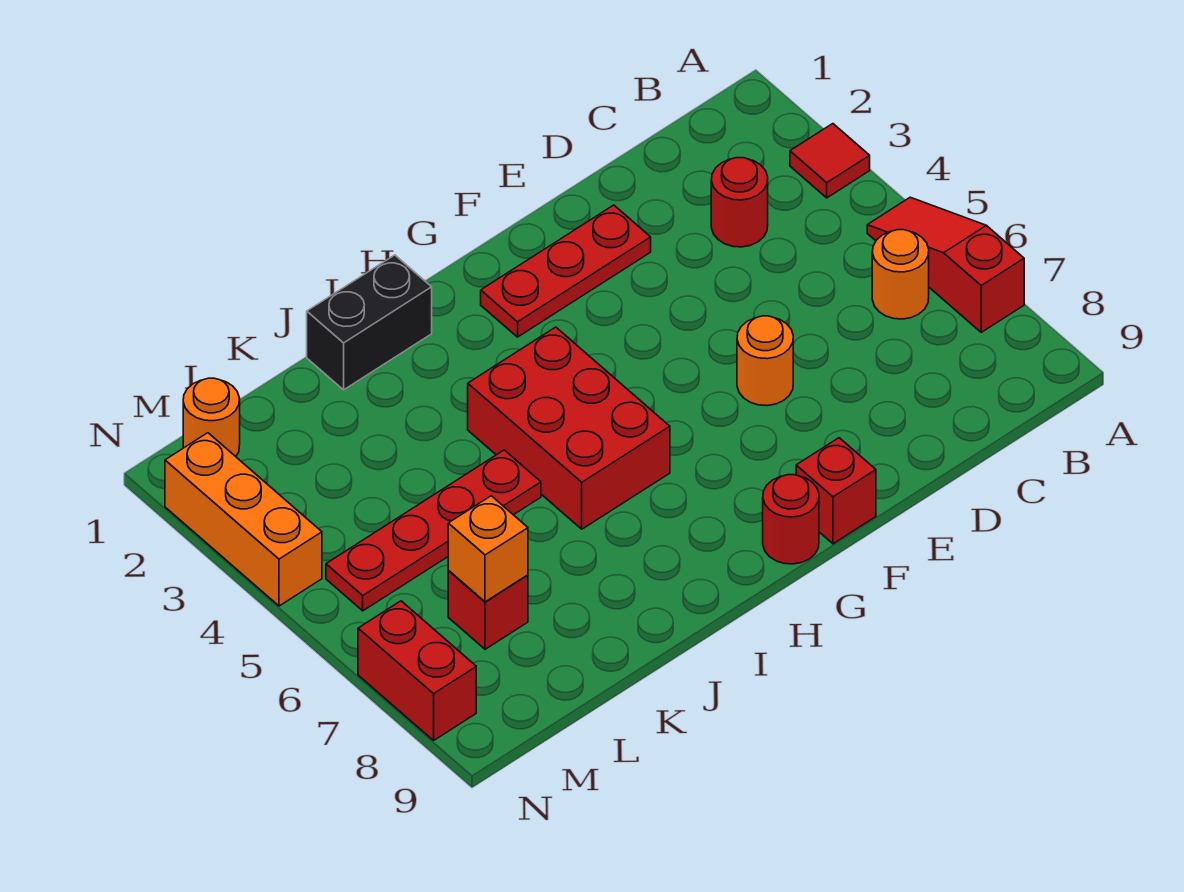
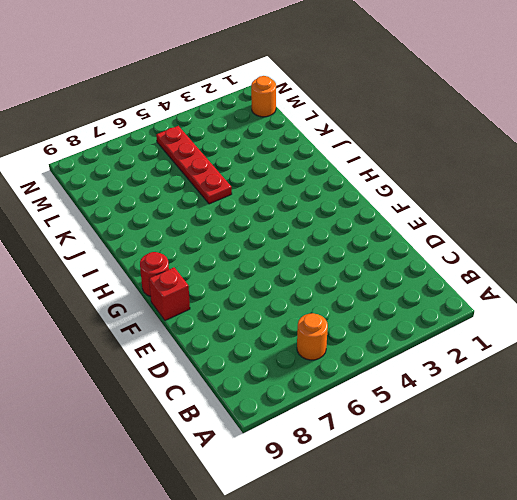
none -> red tile A3 level 1
none -> red slope A5:A7 level 1 top 7
none -> red round brick C3 level 1

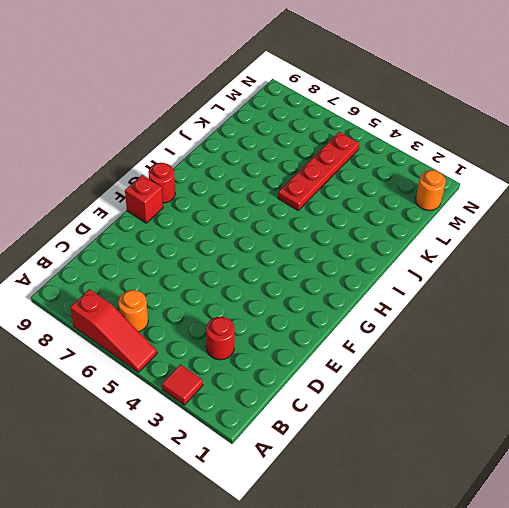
none -> red plate E2:G2 level 1
none -> orange round brick E6 level 1
none -> red brick H4:I6 level 1

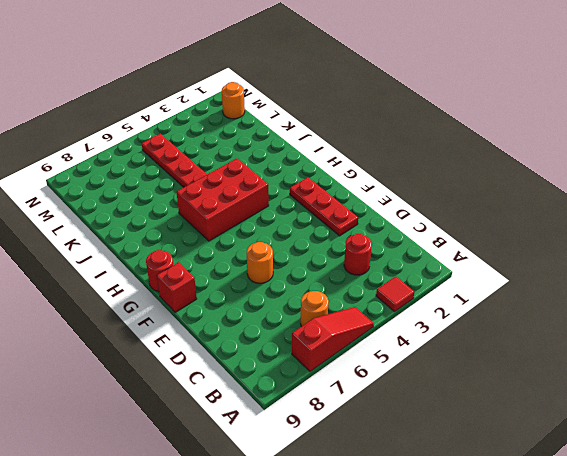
none -> black brick I1:J1 level 1
none -> red brick L7 level 1
none -> orange brick N2:N4 level 1

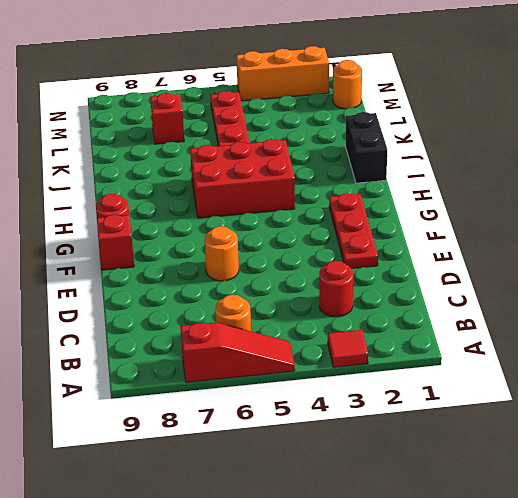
none -> red brick N7:N8 level 1
none -> orange brick L7 level 2

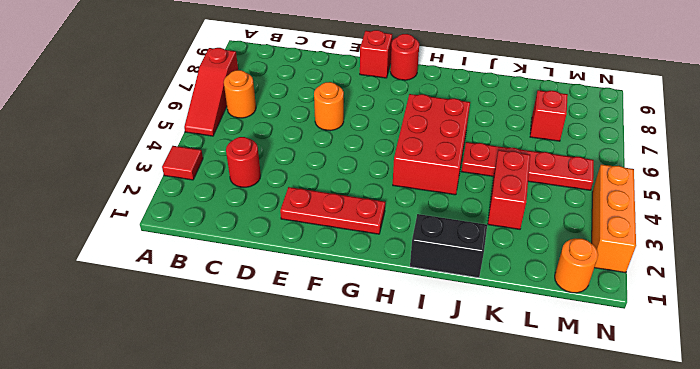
red brick K3:K4 level 1 -> red brick N7:N8 level 1
none -> orange brick L7 level 2

